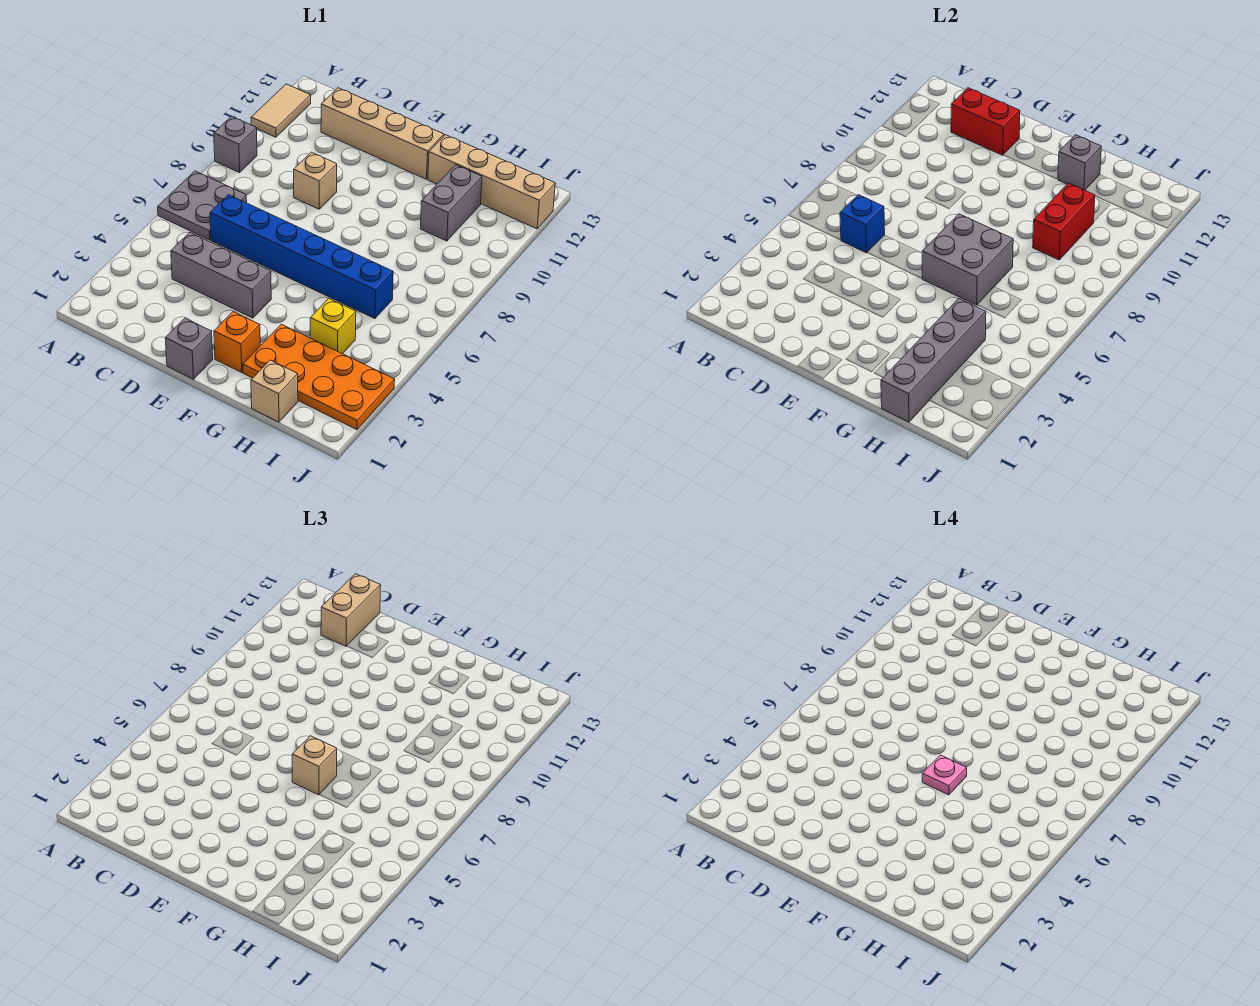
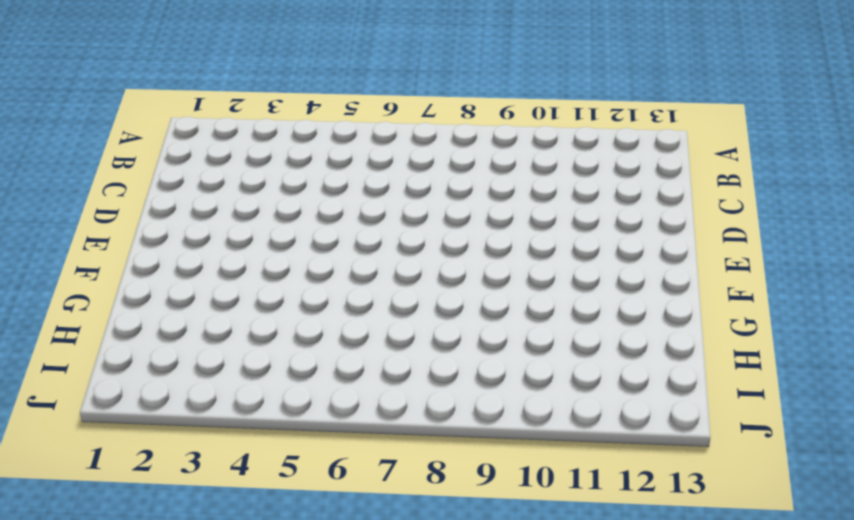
none -> grey plate A6:B7 level 1
none -> grey brick A9 level 1
none -> tan tile A11:A12 level 1

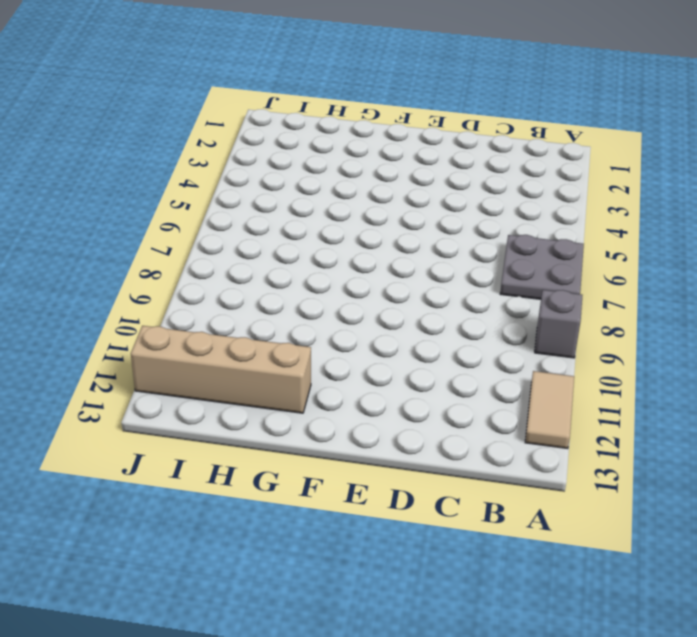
none -> grey brick C4:E4 level 1
none -> blue brick C6:H6 level 1
none -> tan brick C12:F12 level 1

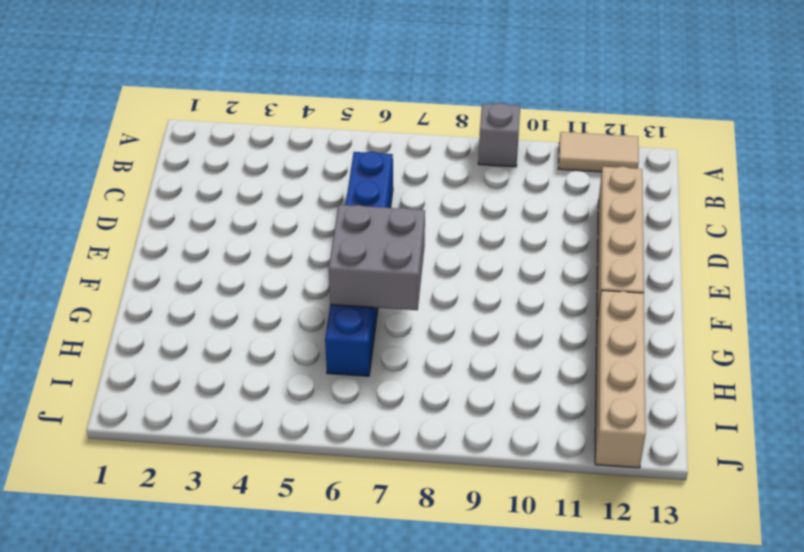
none -> grey plate A6:B7 level 1
none -> grey brick C4:E4 level 1
none -> tan brick D9 level 1

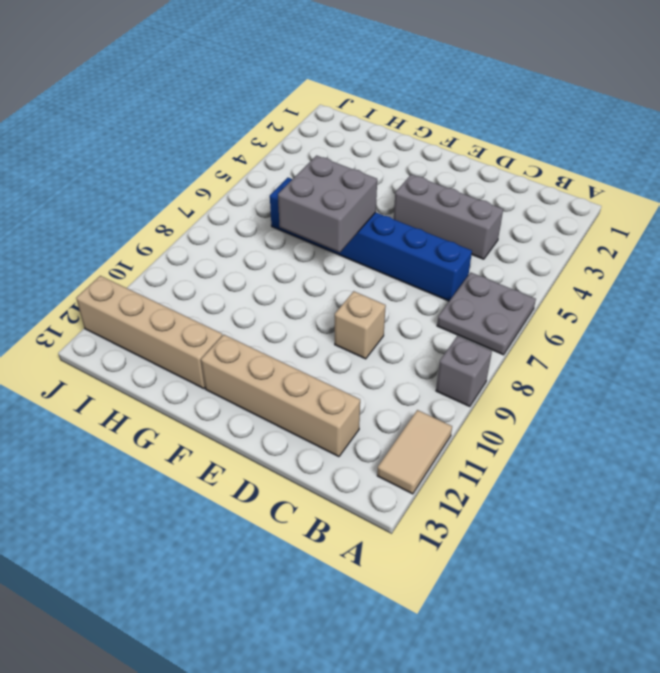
none -> grey brick E1 level 1
none -> orange brick F2 level 1
none -> orange plate G2:J3 level 1

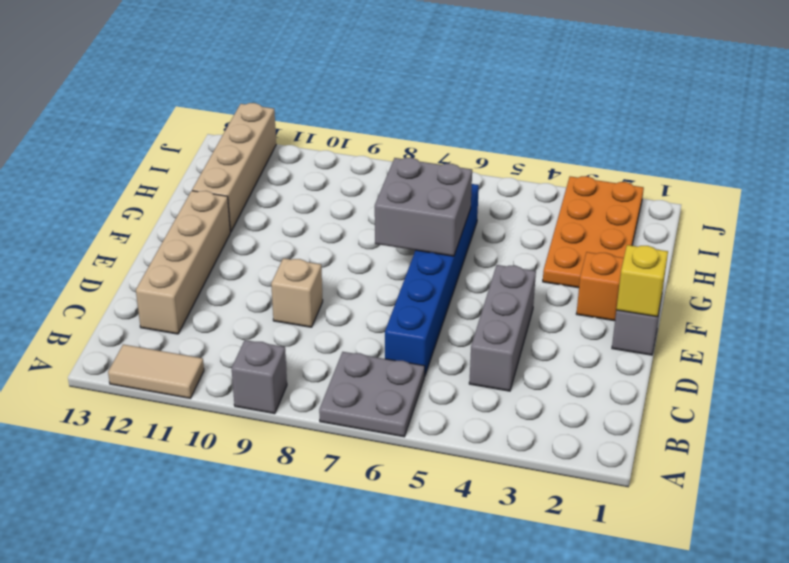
yellow brick E1 level 2 -> yellow brick H4 level 1
none -> tan brick H1 level 1
none -> grey brick H10:H11 level 1
none -> blue brick C6 level 2

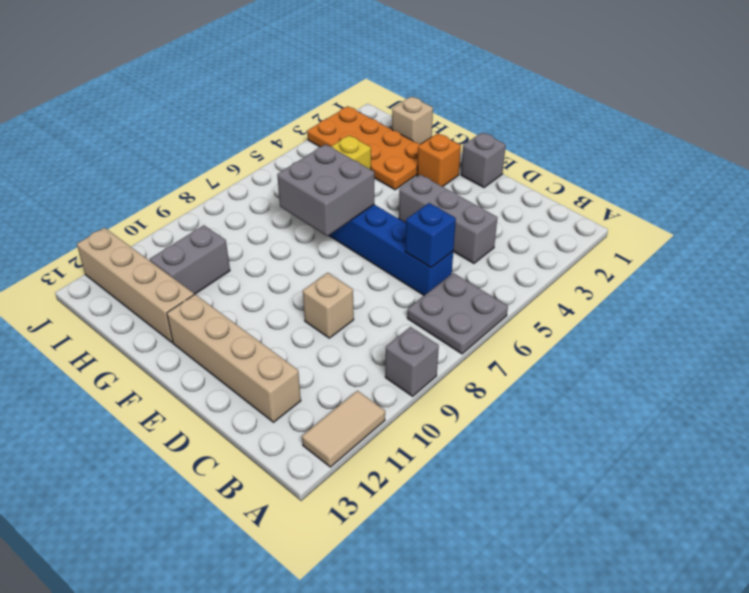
none -> red brick C12:D12 level 2
none -> grey brick G12 level 2
none -> grey brick H1:H4 level 2

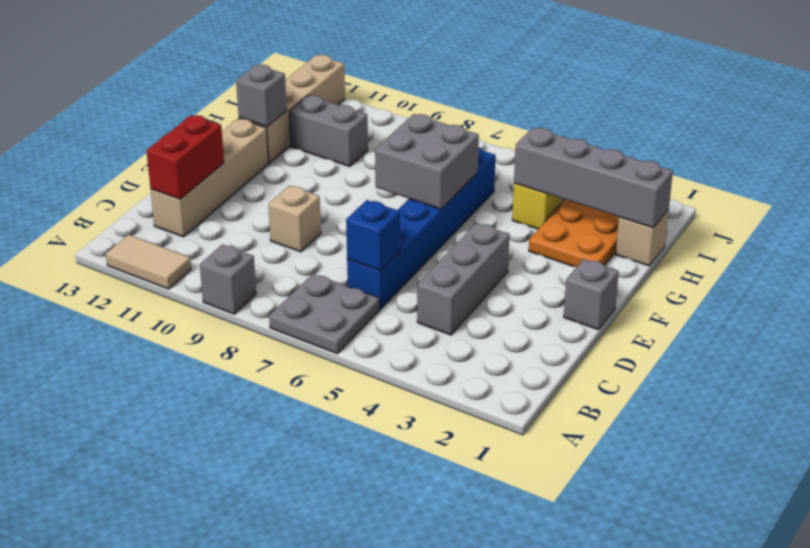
none -> orange brick F2 level 1
none -> red brick H9:H10 level 2
none -> tan brick C12:C13 level 3

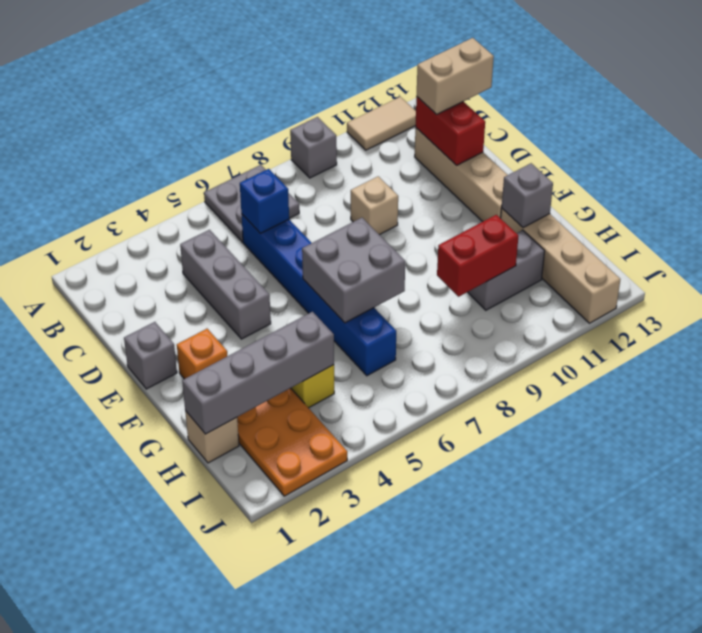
none -> tan brick F6 level 3
none -> pink plate F6 level 4

